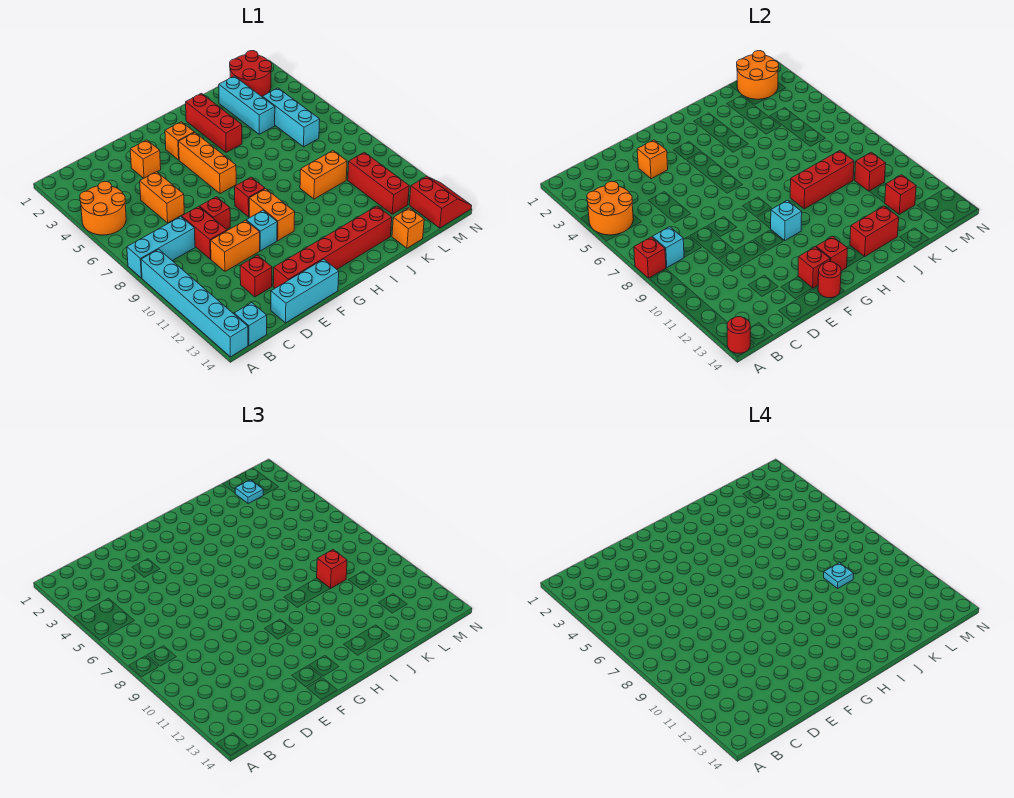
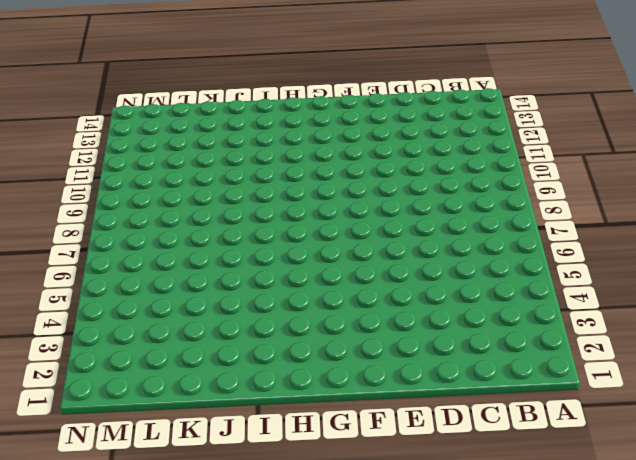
none -> orange round brick A4:B5 level 1
none -> cyan brick A8:C8 level 1
none -> cyan brick A9:A14 level 1
none -> cyan brick B14 level 1

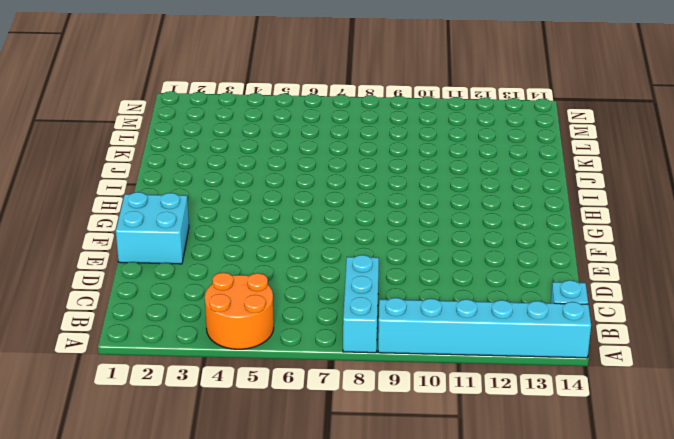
cyan brick E1:F2 level 1 -> none
none -> orange brick D5:D6 level 1
none -> red brick D8:D9 level 1
none -> orange brick D10:E10 level 1
none -> red brick D12 level 1

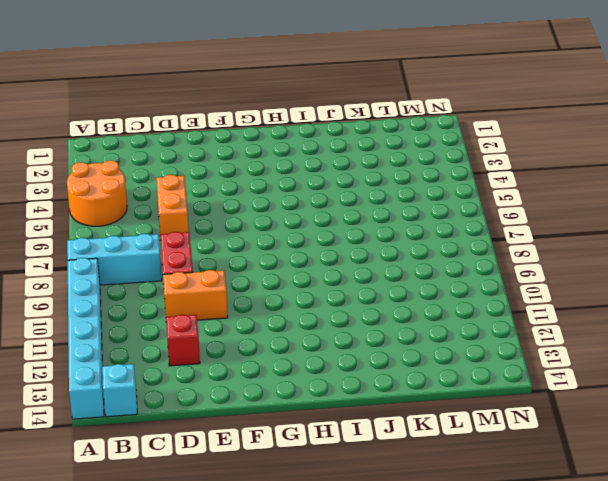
none -> cyan brick D14:F14 level 1
none -> orange brick E3 level 1
none -> red brick E8 level 1
none -> red brick E13:J13 level 1

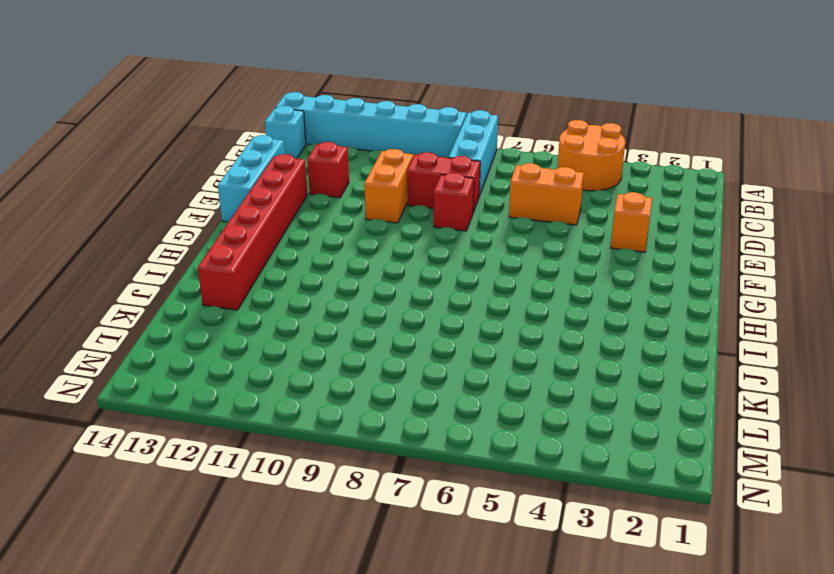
none -> cyan brick F10 level 1
none -> orange brick G3 level 1
none -> orange brick G4:G6 level 1
none -> red brick G8 level 1

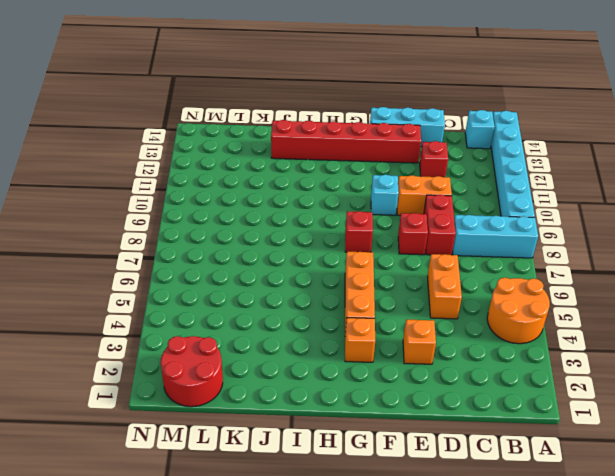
none -> orange brick G9:G10 level 1
none -> red brick I2:I4 level 1
none -> orange brick J9:K9 level 1
none -> cyan brick K2:K4 level 1

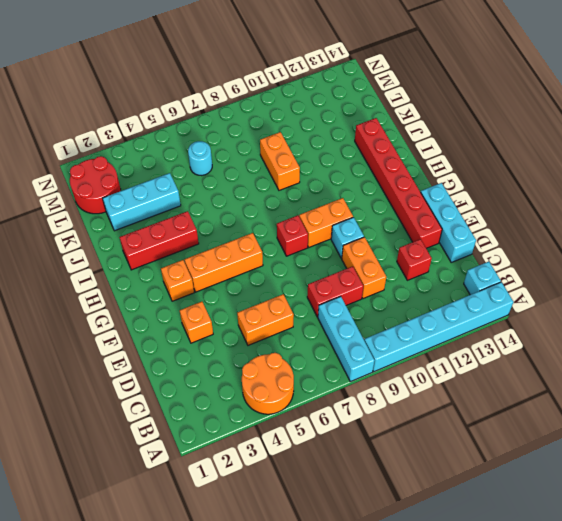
cyan round brick L6 level 1 -> cyan brick L4:L6 level 1
none -> red brick E8 level 1
none -> orange brick K14 level 1
none -> red brick L10:L12 level 1
none -> red slope M13:N14 level 1 top M

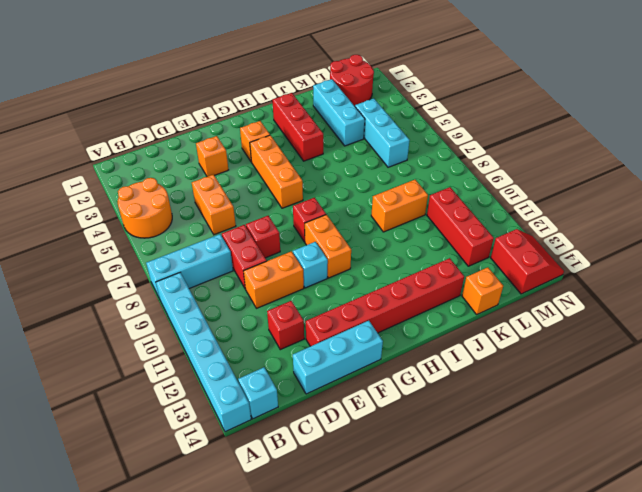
none -> orange round brick A4:B5 level 2
none -> red brick A8 level 2
none -> red round brick A14 level 2
none -> cyan brick B8 level 2

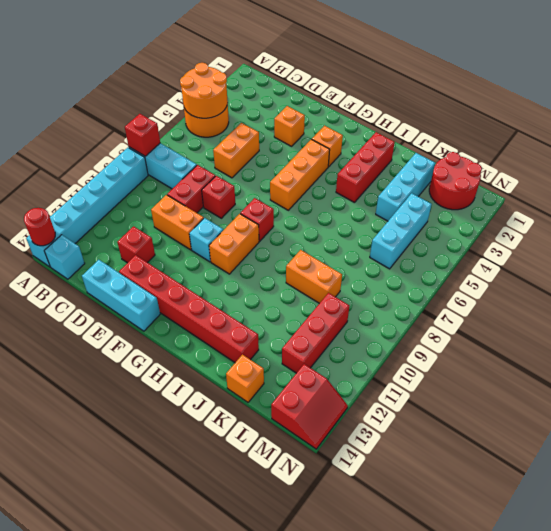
none -> cyan brick B8 level 2
none -> orange brick E3 level 2
none -> red brick F13 level 2
none -> red round brick F14 level 2

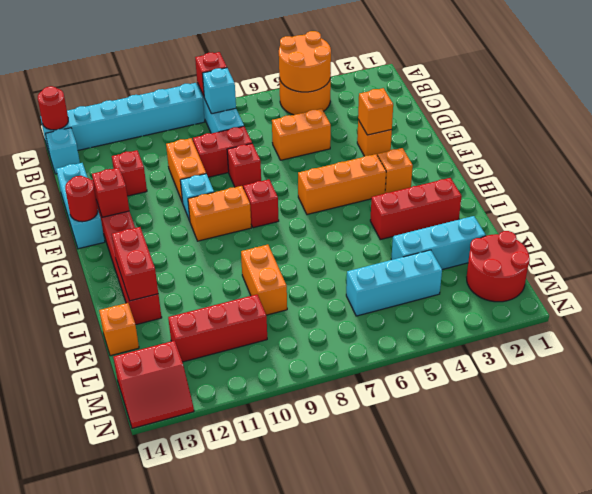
none -> cyan brick G10 level 2
none -> red brick G13 level 2
none -> red brick I9:K9 level 2
none -> orange round brick L1:M2 level 2

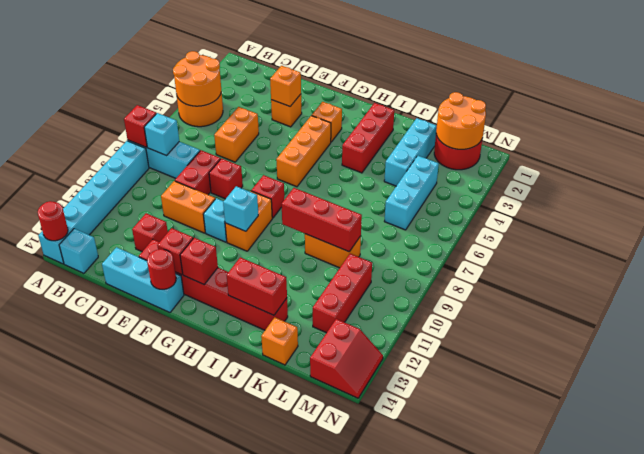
none -> red brick L10 level 2
none -> red brick L12 level 2
none -> red brick K9 level 3
none -> cyan plate L2 level 3

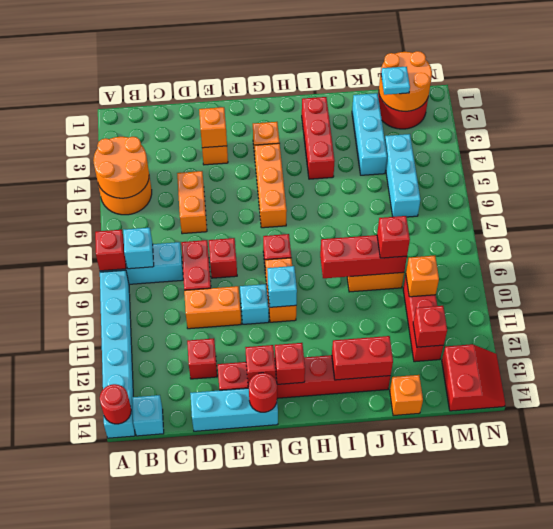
orange brick L10 level 2 -> red brick L10 level 2
none -> cyan plate K9 level 4

